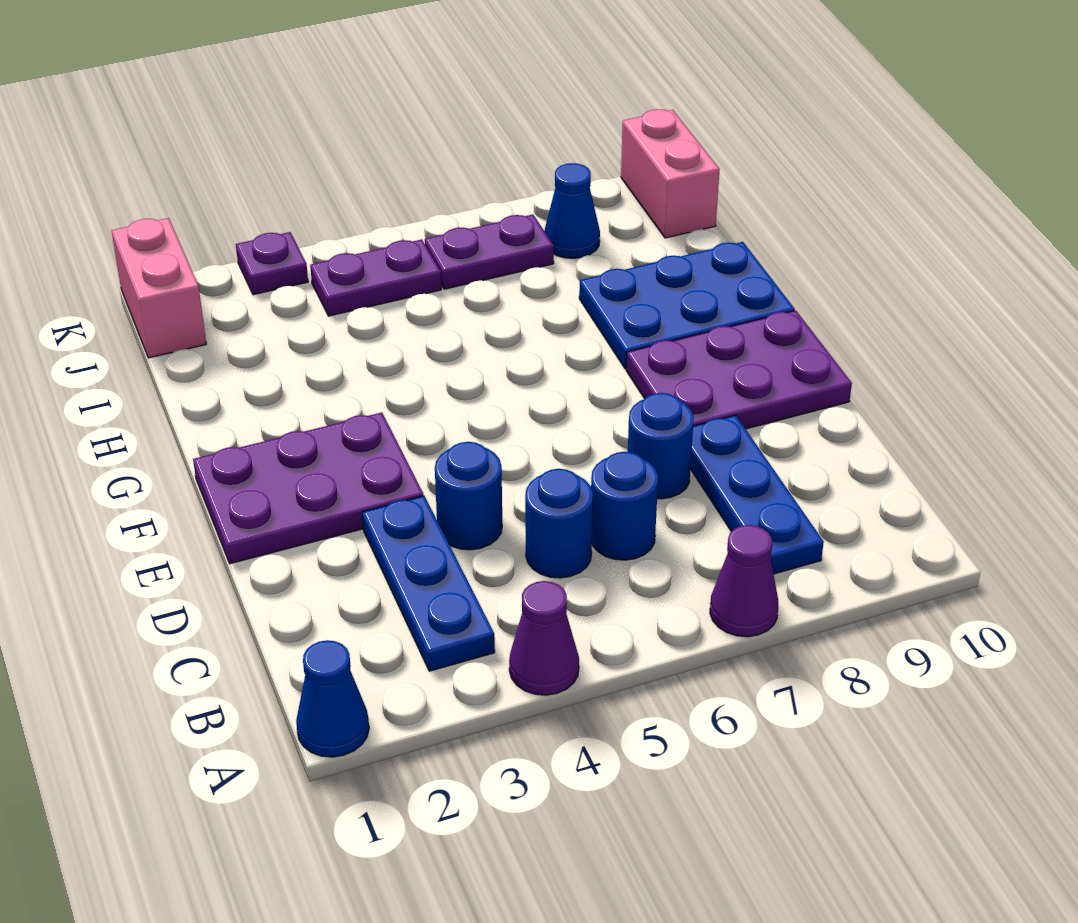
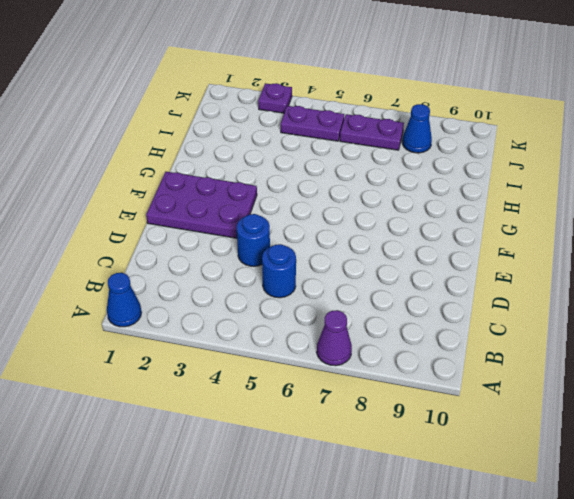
none -> purple cone A4 level 1
none -> blue plate B3:D3 level 1
none -> blue plate B8:D8 level 1

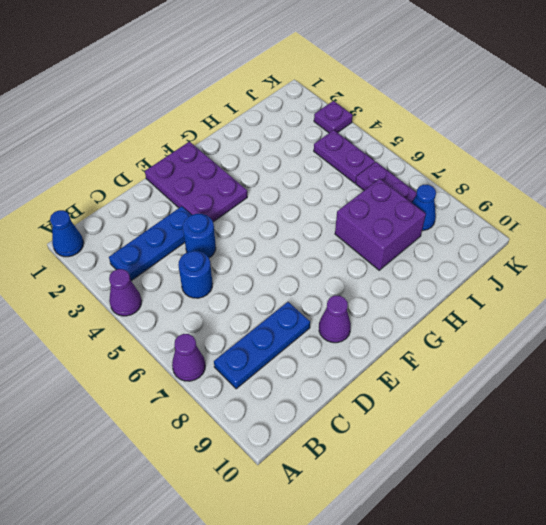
purple cone E9 level 1 -> purple plate E8:F10 level 1
purple brick H7:I8 level 1 -> blue plate G8:H10 level 1
none -> blue round brick C6 level 1
none -> blue round brick D7 level 1
none -> pink brick J1:K1 level 1

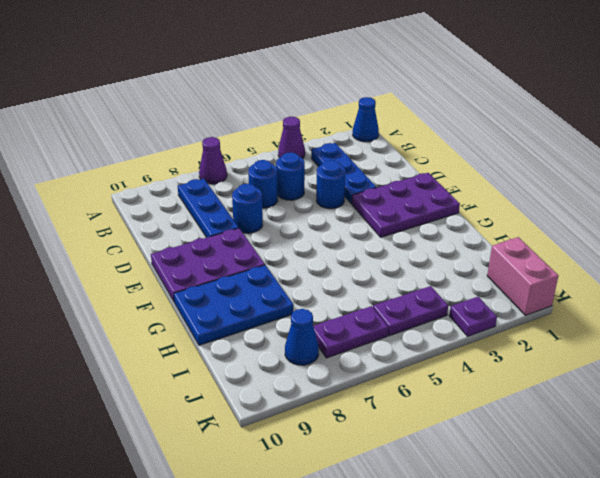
none -> pink brick J10:K10 level 1

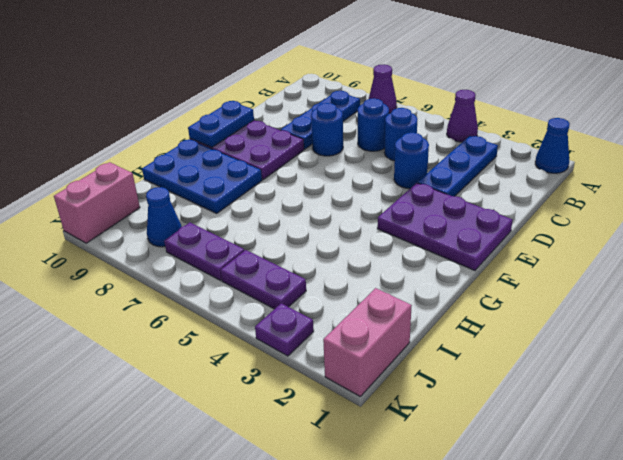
blue plate E10:F10 level 2 -> none

